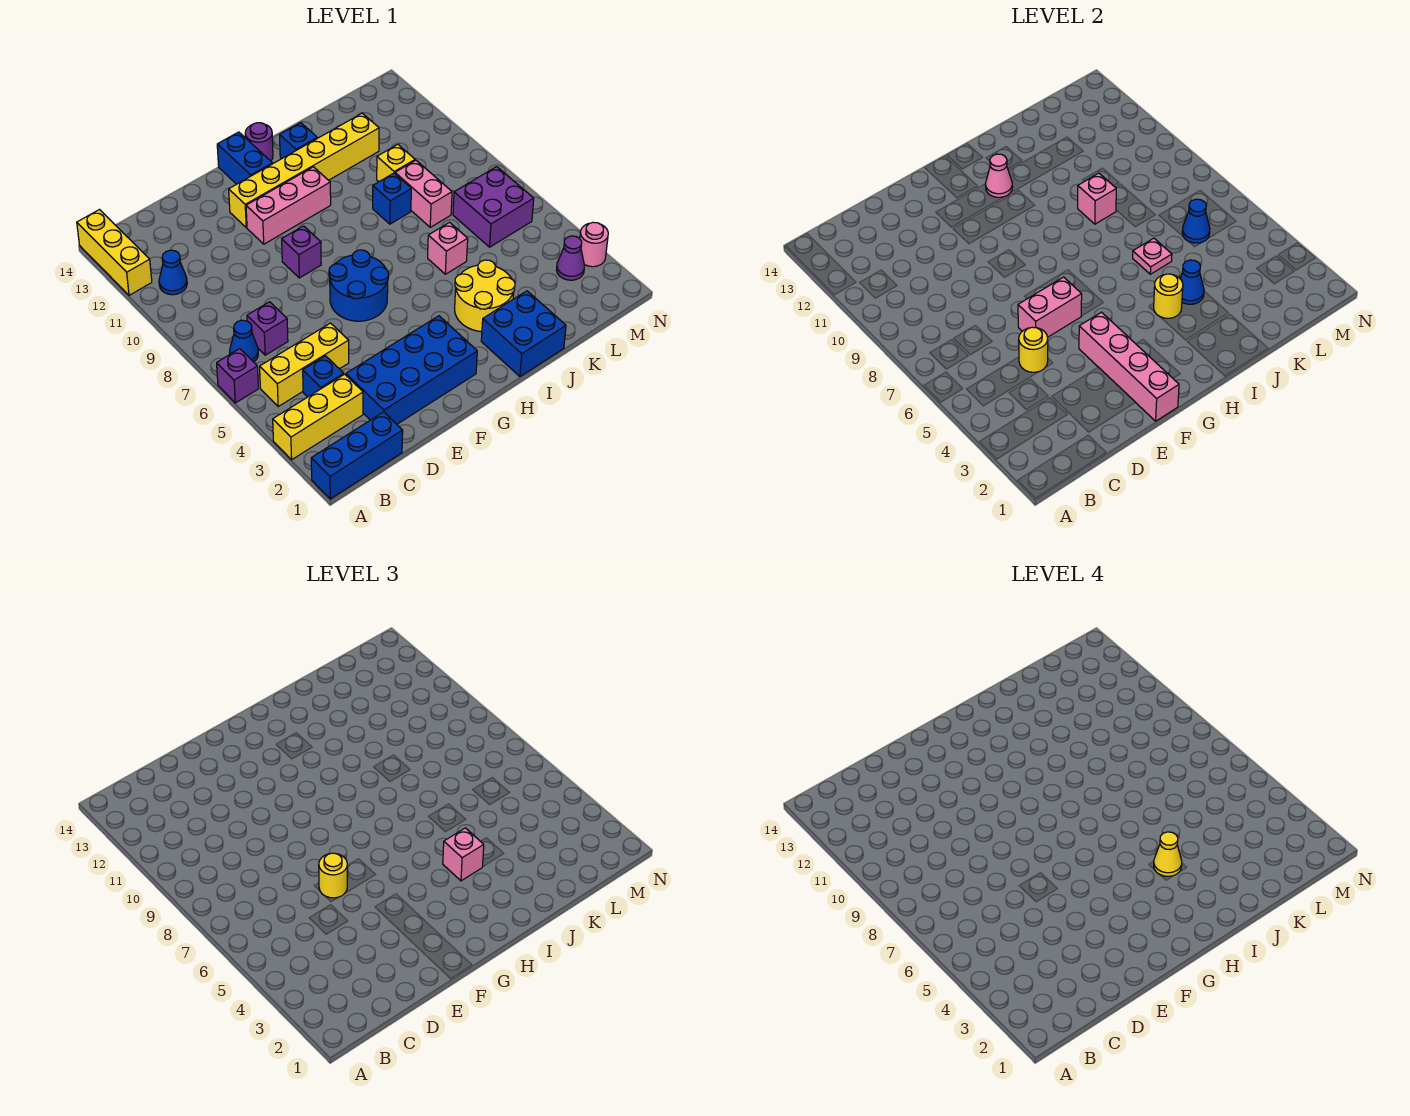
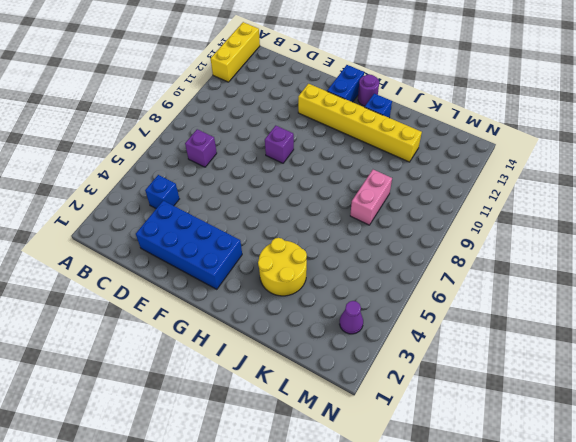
none -> blue brick A1:C1 level 1
none -> yellow brick A3:C3 level 1
none -> purple brick A6 level 1
none -> yellow brick B5:D5 level 1

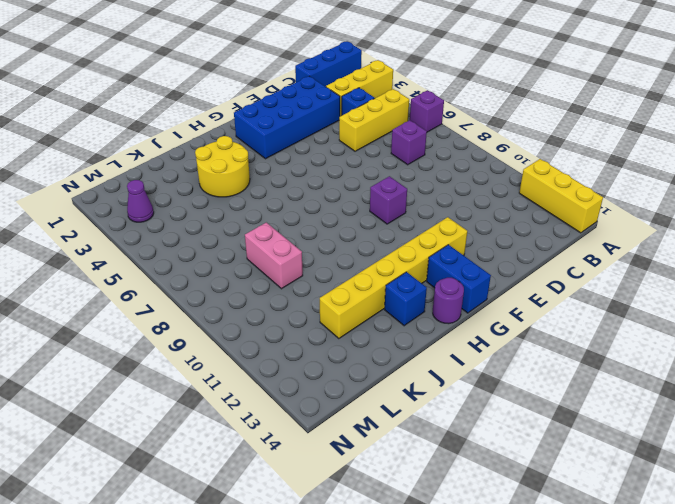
none -> blue cone B7 level 1
none -> blue cone B11 level 1
none -> blue round brick F6:G7 level 1
none -> pink brick F11:H11 level 1

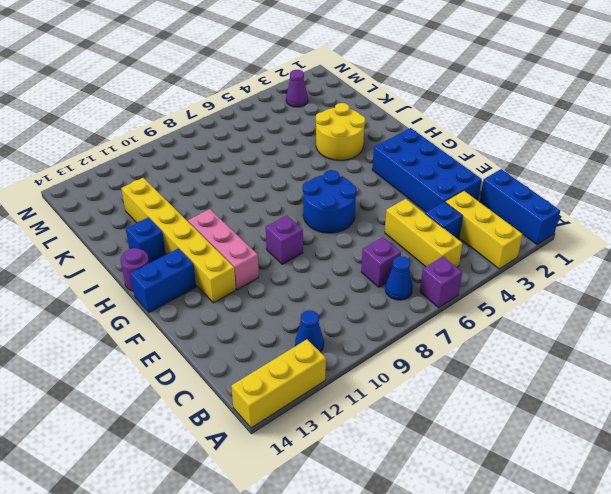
none -> blue brick I1:J2 level 1
none -> pink brick J6 level 1
none -> blue brick J9 level 1
none -> pink brick K8:K9 level 1

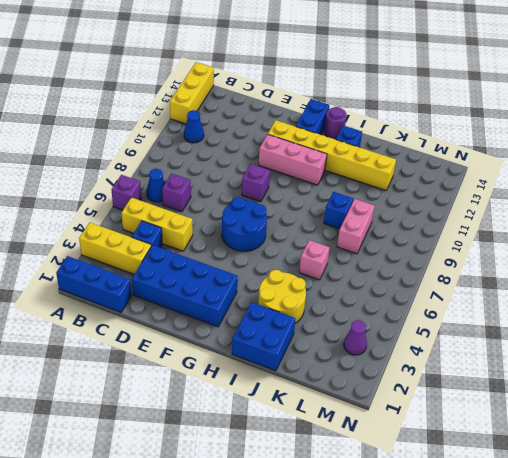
none -> yellow brick K10 level 1
none -> purple brick L6:M7 level 1
none -> pink round brick N3 level 1
none -> yellow round brick D5 level 2

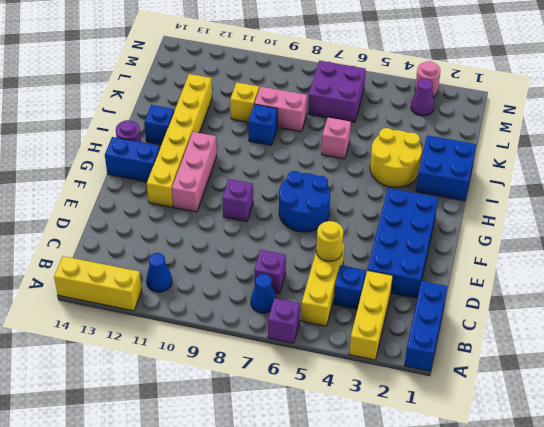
none -> pink brick E6:F6 level 2
none -> pink brick F1:F4 level 2
none -> pink cone H12 level 2
none -> yellow round brick I4 level 2

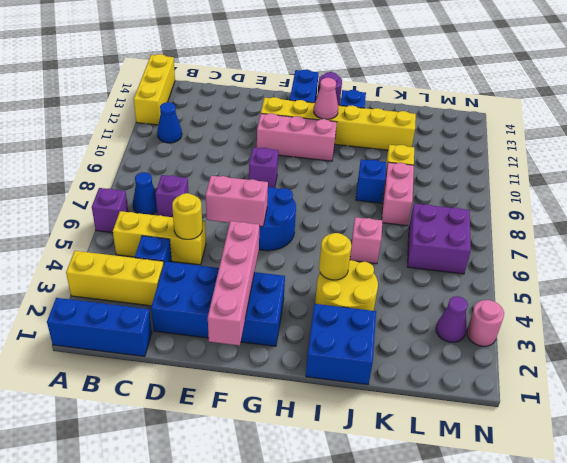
none -> blue cone J4 level 2
none -> pink plate J6 level 2
none -> pink brick J9 level 2
none -> blue cone L6 level 2

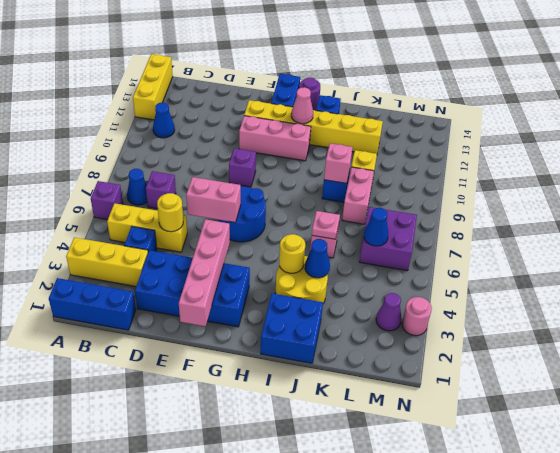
none -> yellow round brick E6 level 3
none -> pink brick I4 level 3
none -> yellow cone I4 level 4

